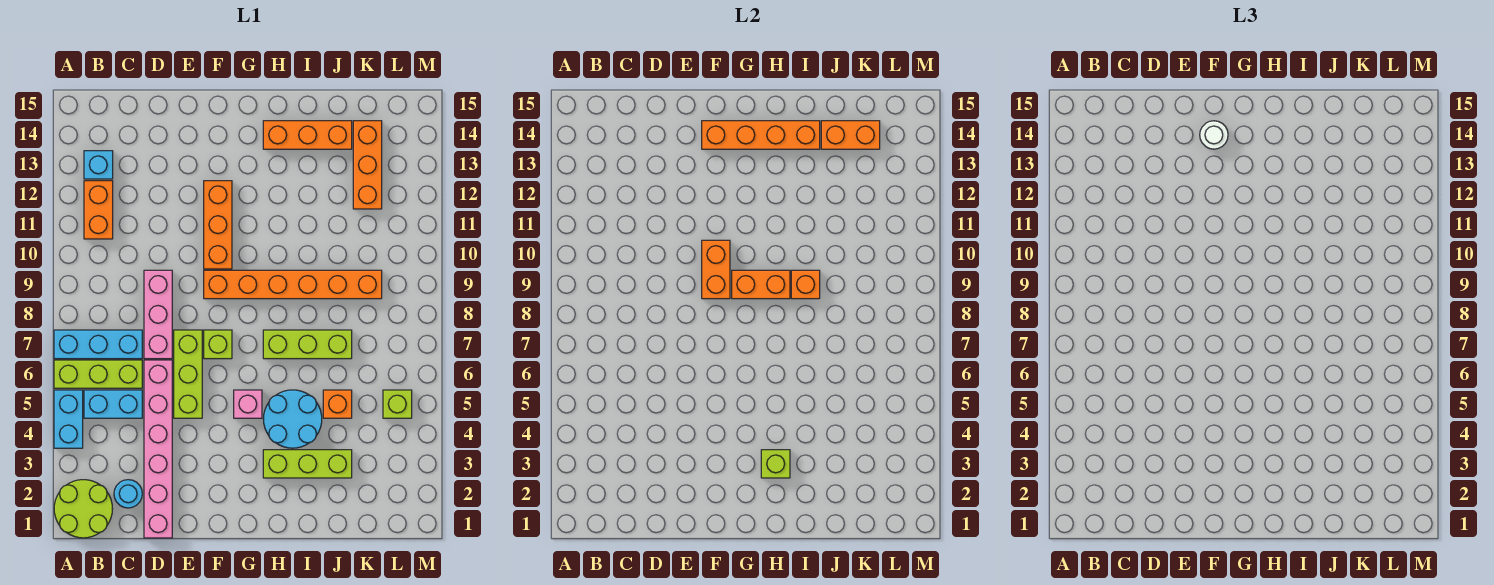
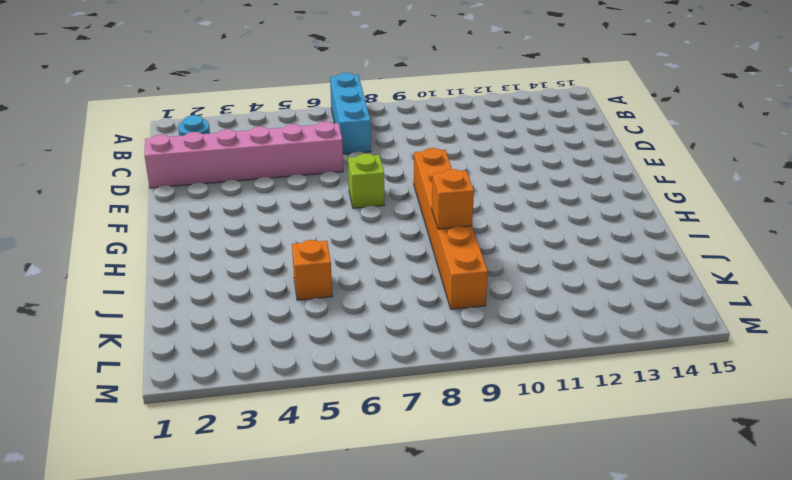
none -> lime round brick A1:B2 level 1
none -> cyan brick A4:A5 level 1
none -> lime brick A6:C6 level 1

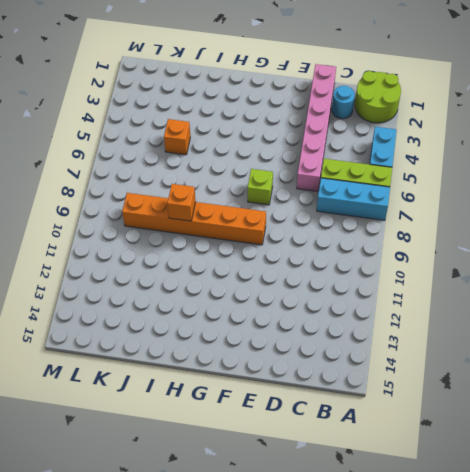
none -> cyan brick B5:C5 level 1
none -> orange brick B11:B12 level 1
none -> cyan brick B13 level 1

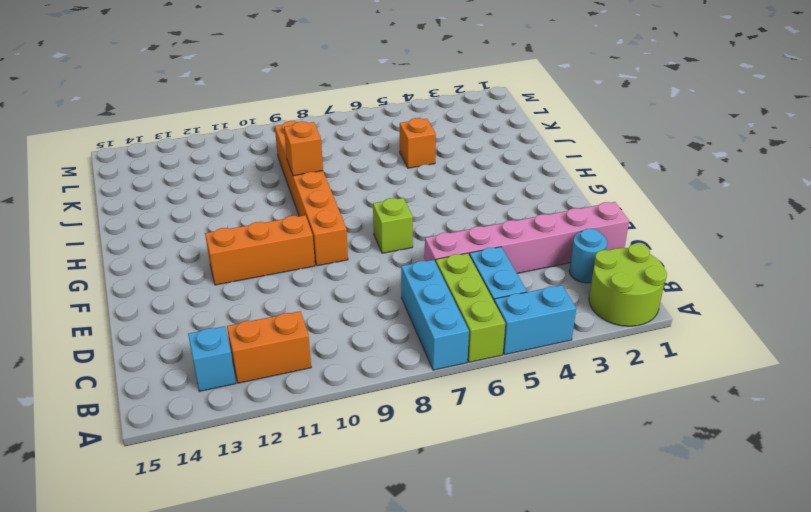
none -> pink brick D7:D9 level 1
none -> lime brick E5:E7 level 1
none -> pink brick G5 level 1

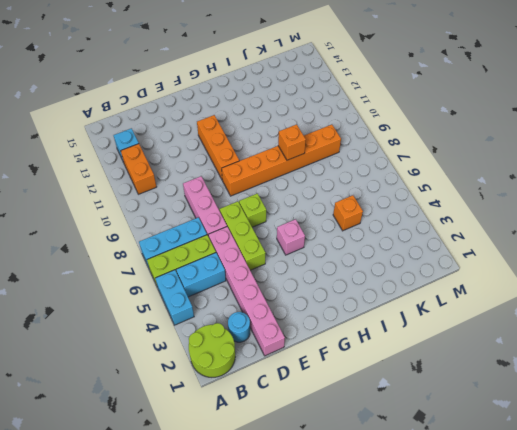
none -> lime brick H3:J3 level 1
none -> cyan round brick H4:I5 level 1
none -> lime brick H7:J7 level 1

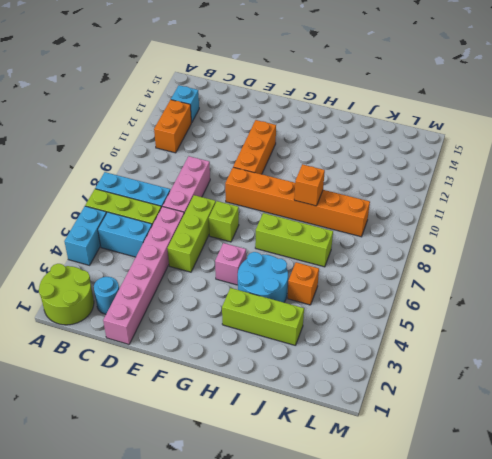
none -> orange brick H14:J14 level 1
none -> orange brick K12:K14 level 1
none -> lime brick L5 level 1

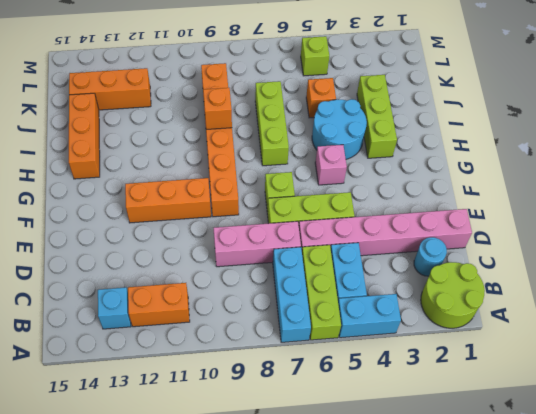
none -> orange brick F9:F10 level 2
none -> orange brick F14:I14 level 2
none -> orange brick G9:H9 level 2

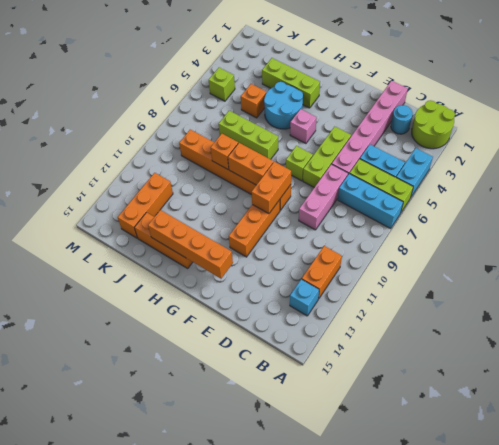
none -> lime brick H3 level 2
none -> orange brick J14:K14 level 2
none -> white round brick F14 level 3

